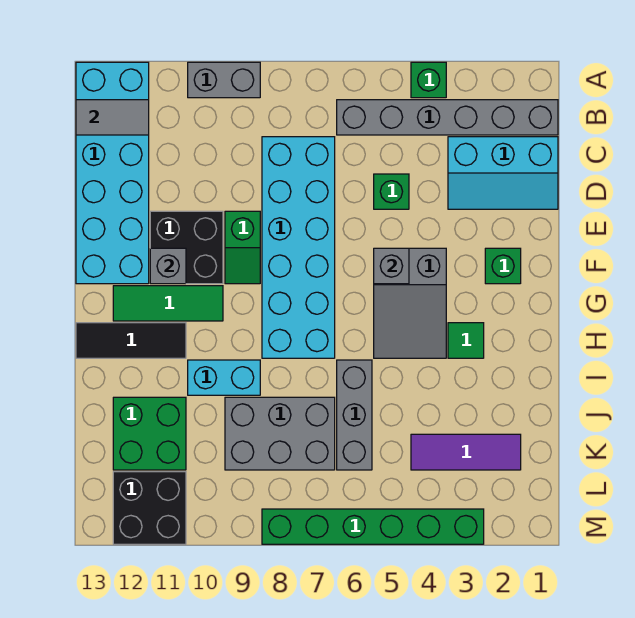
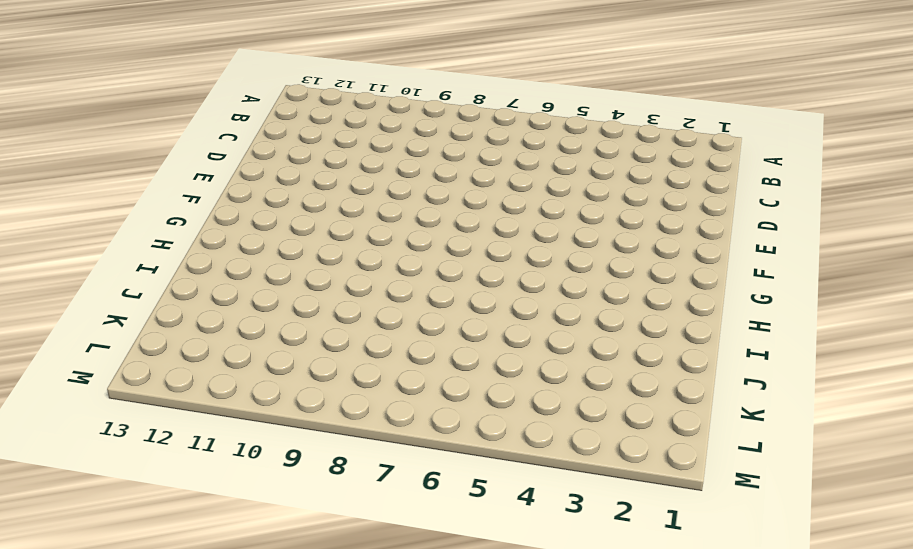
none -> green brick A4 level 1
none -> grey brick A9:A10 level 1
none -> cyan brick A12:F13 level 1

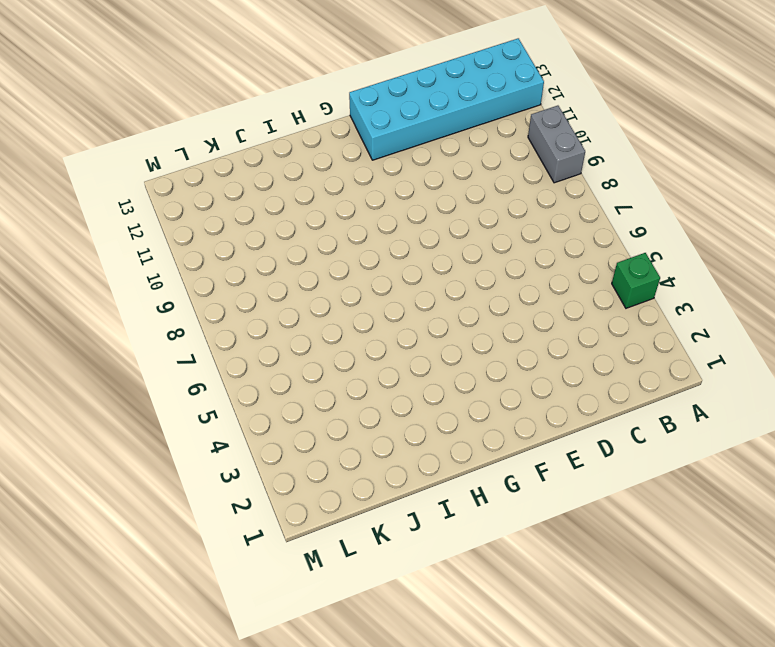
none -> grey brick B1:B6 level 1
none -> cyan slope C1:D3 level 1 top C
none -> cyan brick C7:H8 level 1

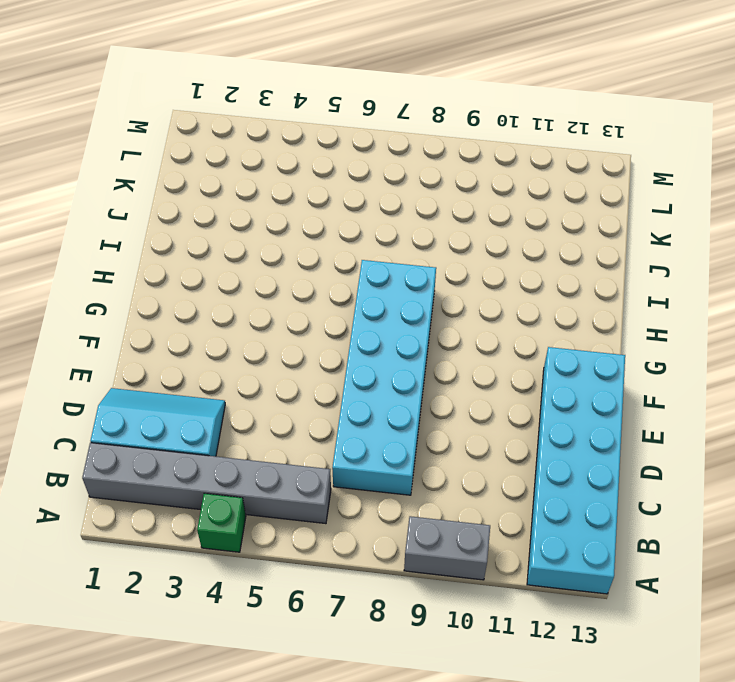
none -> green brick D5 level 1
none -> green slope E9:F9 level 1 top E
none -> black brick E10:F11 level 1

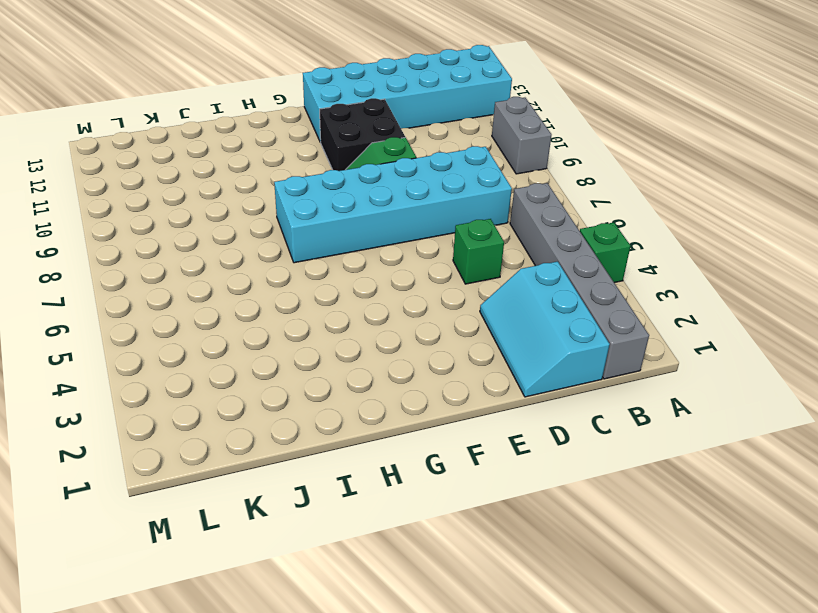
none -> green brick F2 level 1
none -> grey slope F4:H5 level 1 top F
none -> green tile G10:G12 level 1

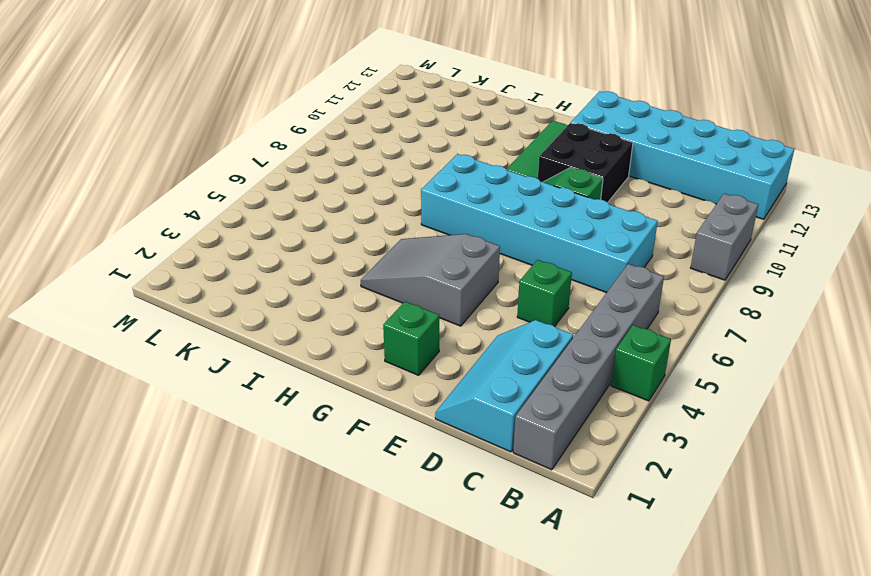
none -> green tile H3 level 1
none -> black tile H11:H13 level 1
none -> grey brick I6:K6 level 1

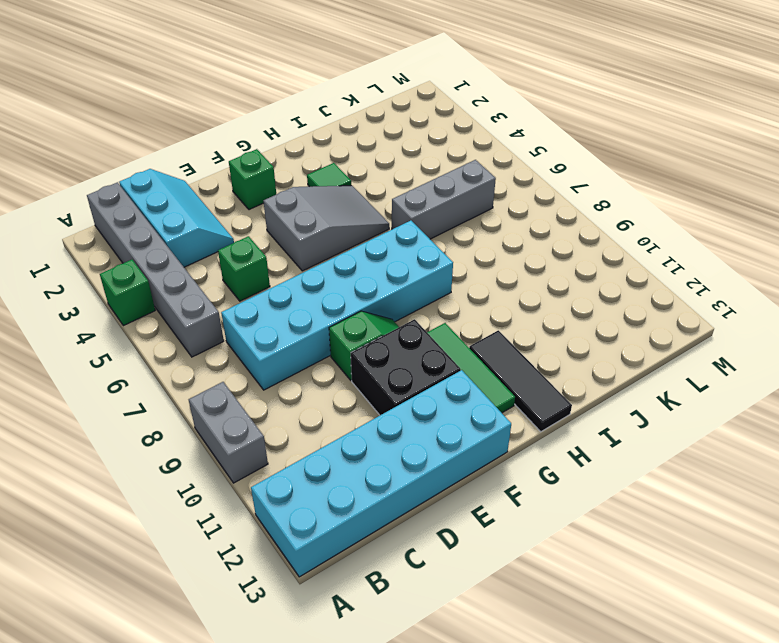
none -> cyan brick I9:I10 level 1
none -> grey brick J7:K9 level 1
none -> green brick J11:K12 level 1

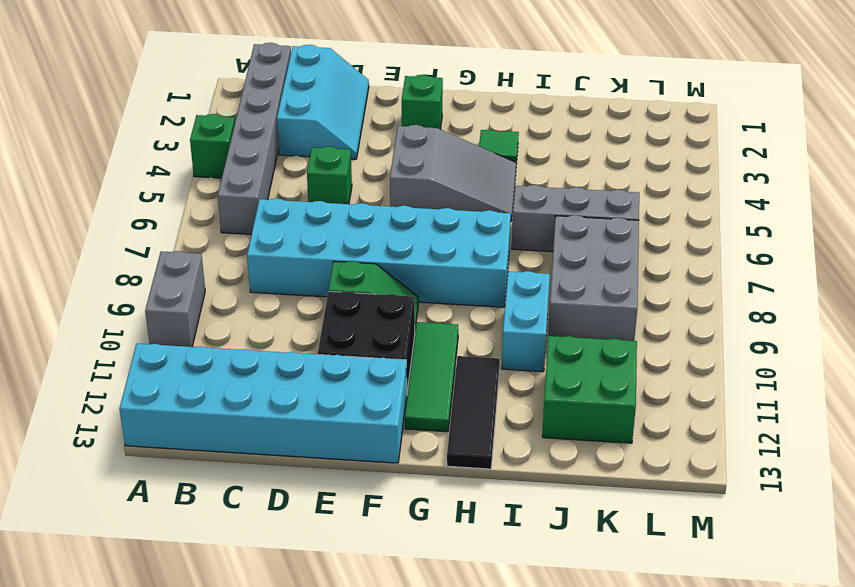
none -> purple tile K2:K4 level 1
none -> black brick L11:M12 level 1
none -> green brick M3:M8 level 1

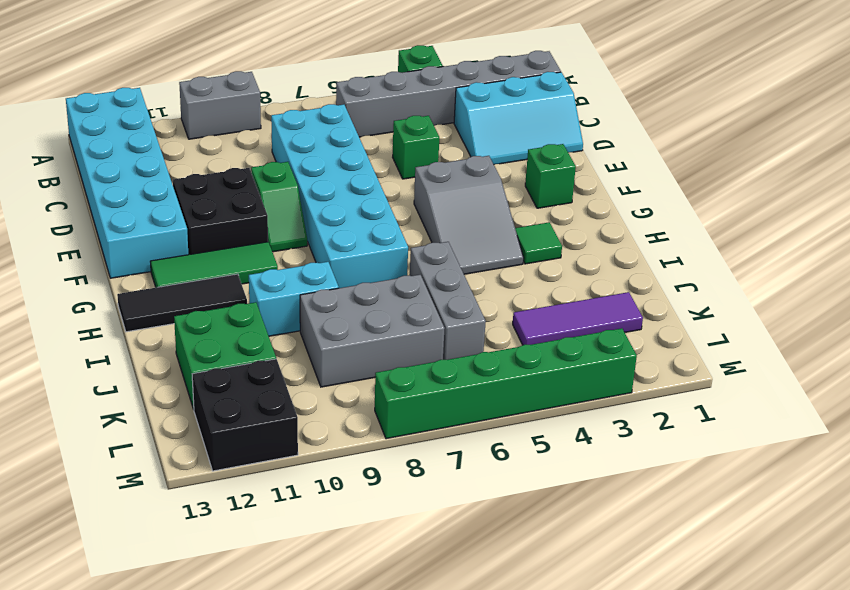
none -> grey tile B12:B13 level 2
none -> grey brick F5 level 2
none -> grey brick F11 level 2

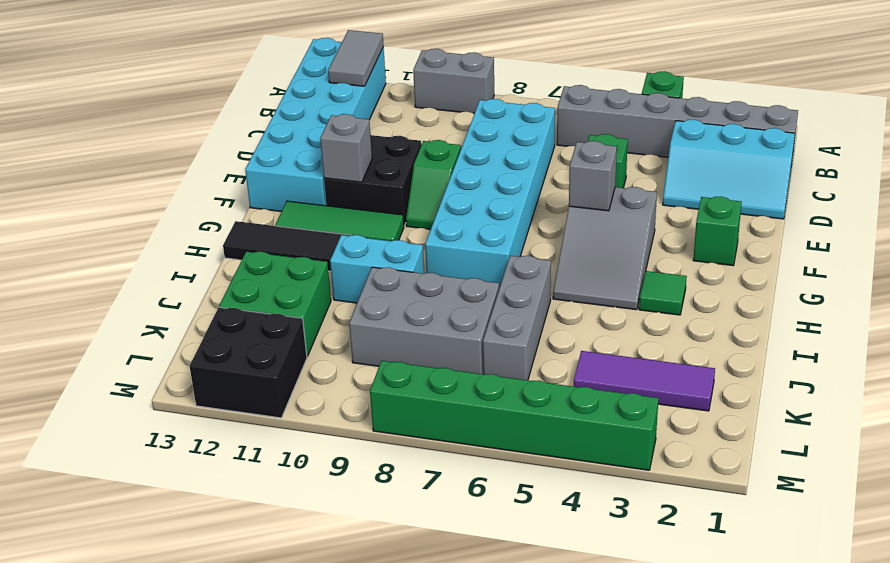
grey tile A12:B12 level 2 -> grey tile B12:B13 level 2

